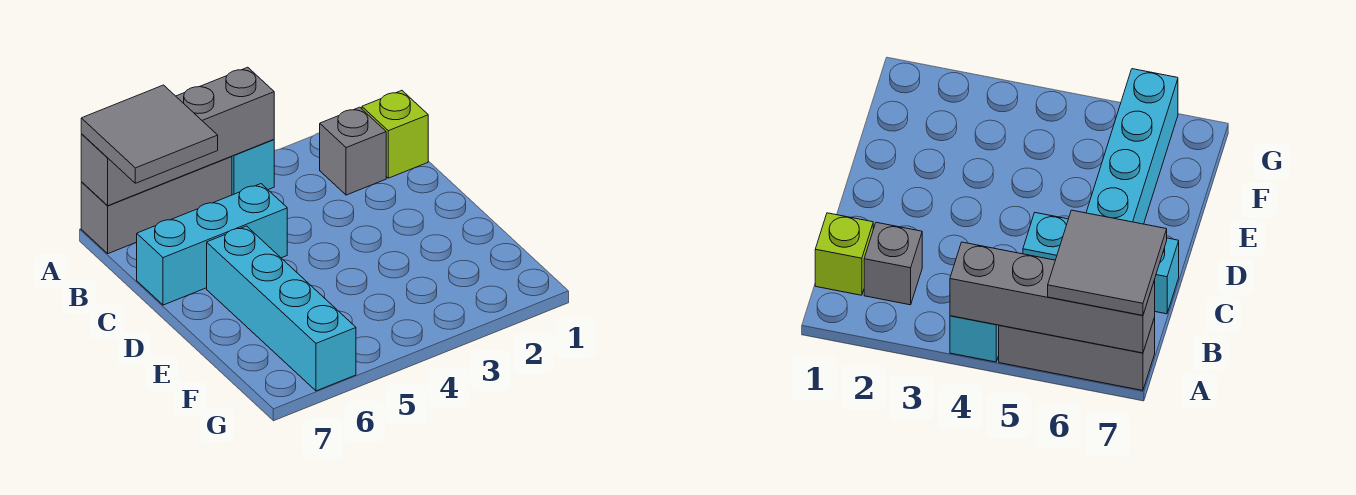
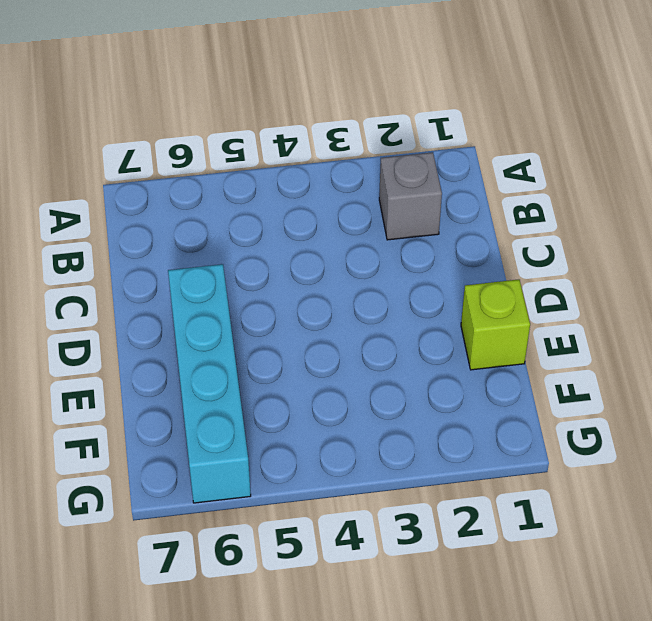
lime brick E1 level 1 -> lime brick B1 level 1
none -> cyan brick A4 level 1
none -> grey brick A5:A7 level 1

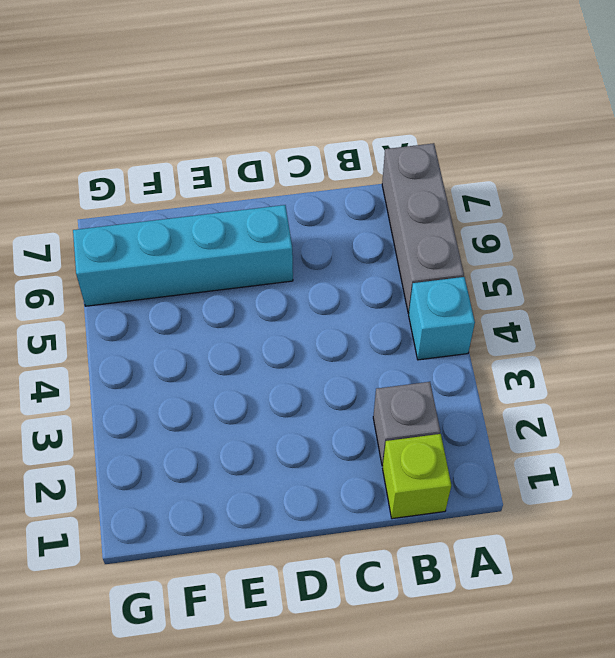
none -> cyan brick C5:C7 level 1
none -> grey brick A4:A7 level 2

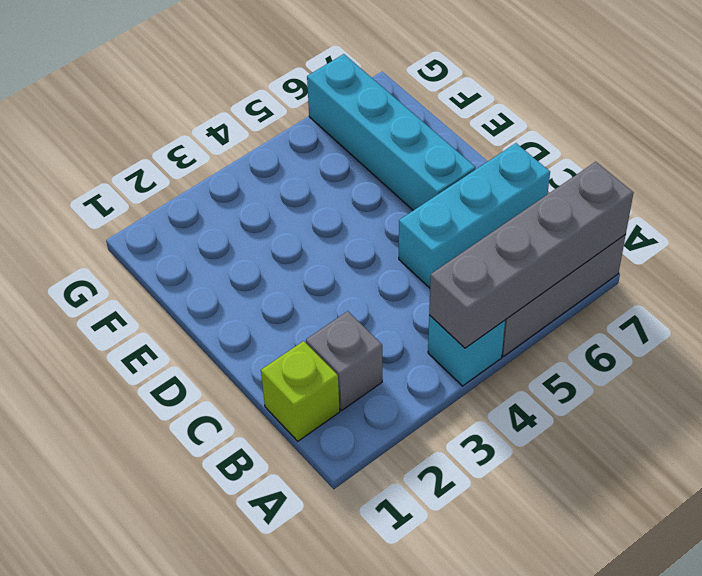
none -> grey tile A6:B7 level 3

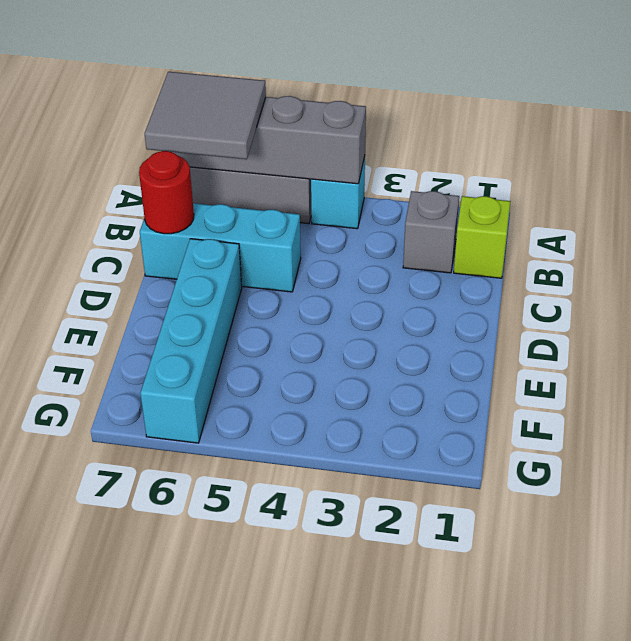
red round brick C7 level 2 -> none

